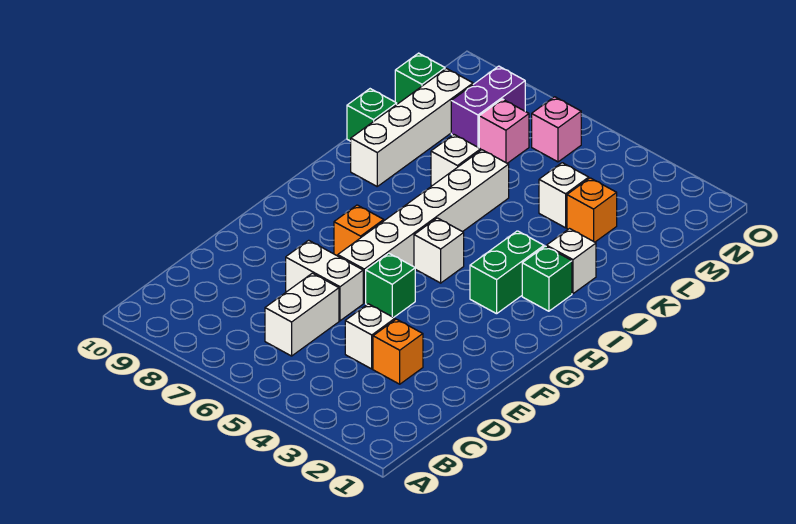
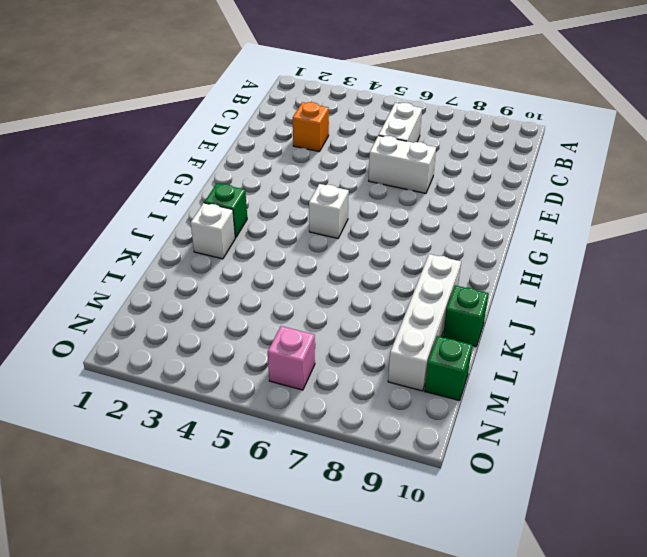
none -> white brick D4 level 1
none -> green brick F5 level 1
none -> white brick F6:K6 level 1

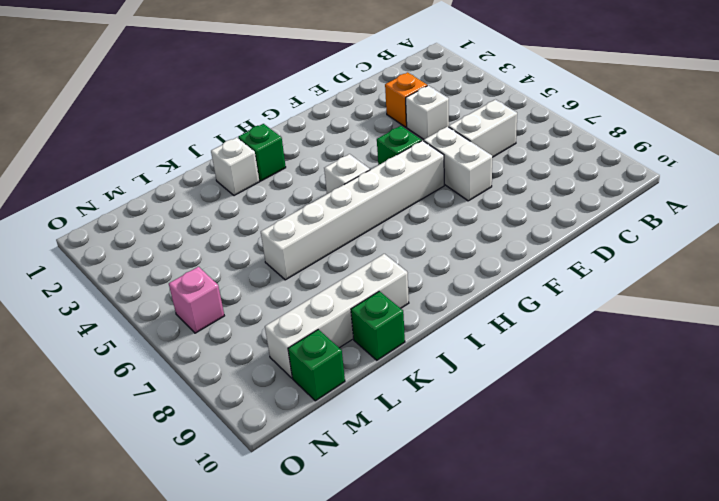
none -> orange brick G7 level 1
none -> green brick H3:I3 level 1
none -> white brick K7 level 1

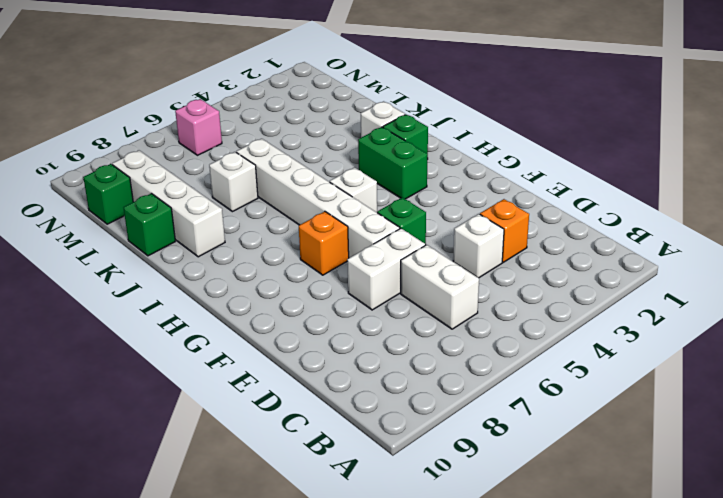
none -> orange brick L3 level 1
none -> white brick L4 level 1
none -> pink brick M7 level 1

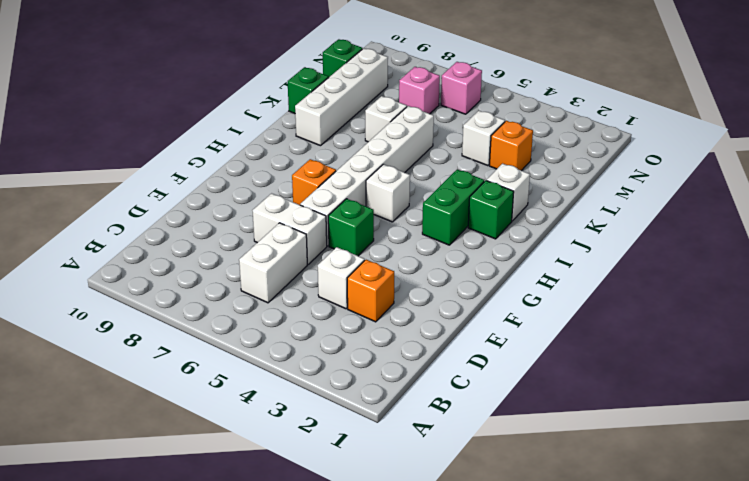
none -> purple brick M8:N8 level 1

